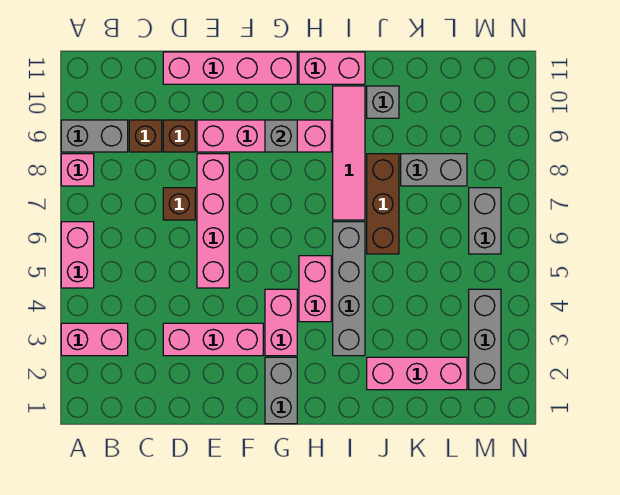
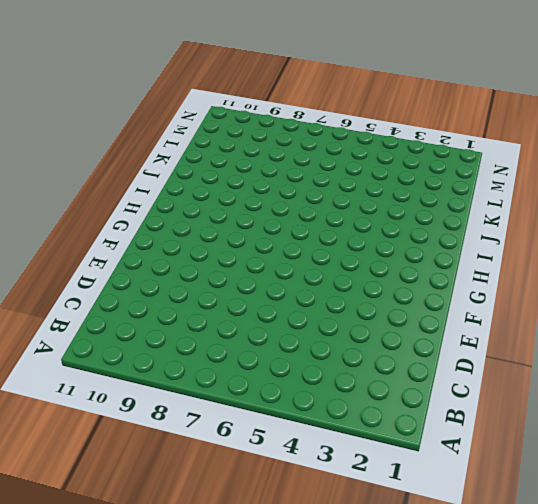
none -> pink brick A3:B3 level 1
none -> pink brick A5:A6 level 1
none -> pink brick A8 level 1

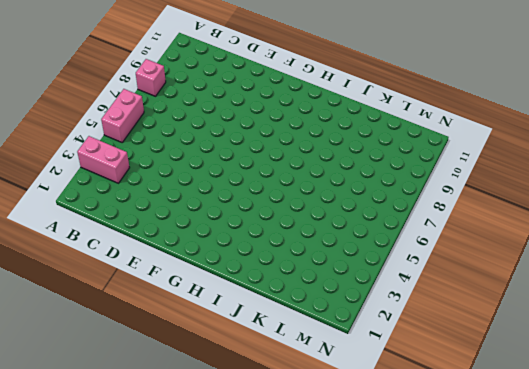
none -> grey brick A9:B9 level 1
none -> brown brick C9 level 1
none -> pink brick D3:F3 level 1

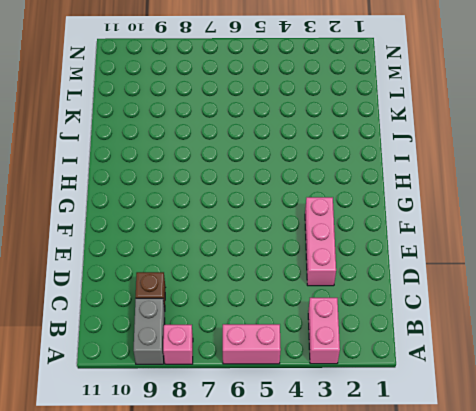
none -> brown brick D7 level 1
none -> brown brick D9 level 1
none -> pink brick D11:G11 level 1

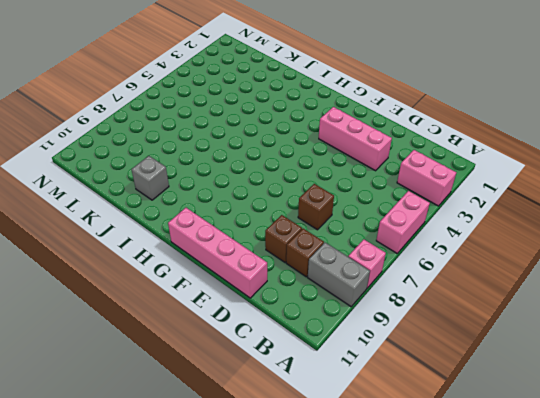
none -> pink brick E5:E8 level 1
none -> pink brick E9:H9 level 1
none -> grey brick G1:G2 level 1

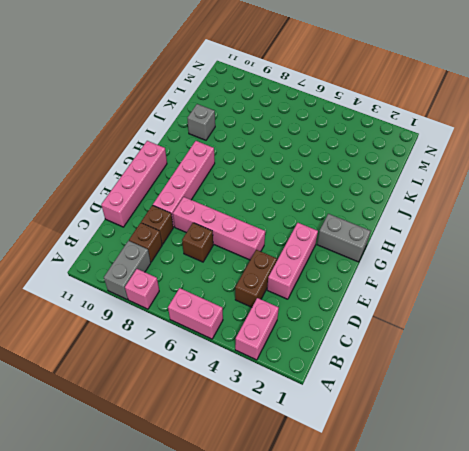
brown brick C4:D4 level 1 -> none
none -> pink brick G3:G4 level 1
none -> pink brick H4:H5 level 1
none -> pink brick H11:I11 level 1

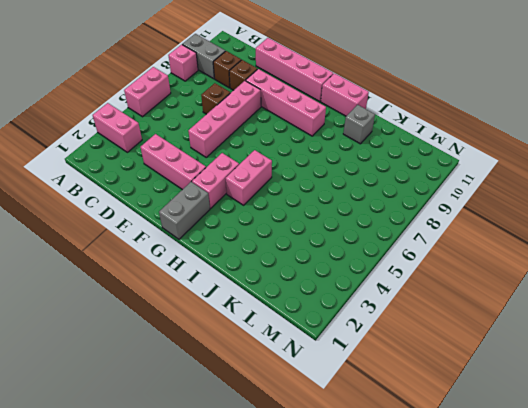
none -> grey brick I3:I6 level 1
none -> pink tile I7:I10 level 1
none -> pink brick J2:L2 level 1

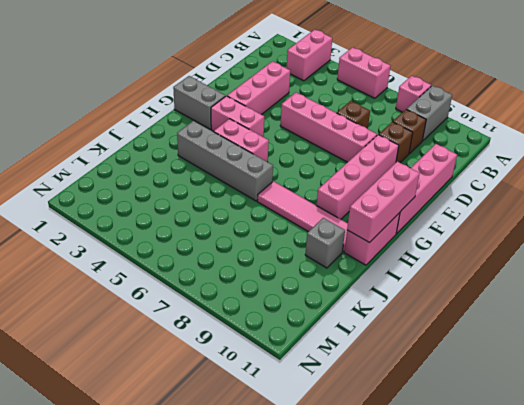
pink brick G11:I11 level 2 -> pink brick J2:L2 level 1
none -> brown brick J6:J8 level 1
none -> grey brick K8:L8 level 1
none -> grey brick M2:M4 level 1

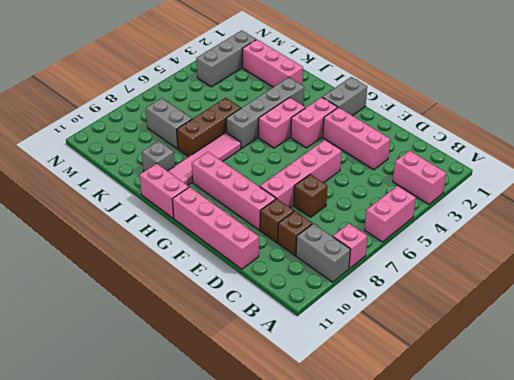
none -> grey brick M6:M7 level 1
none -> grey brick G9 level 2

